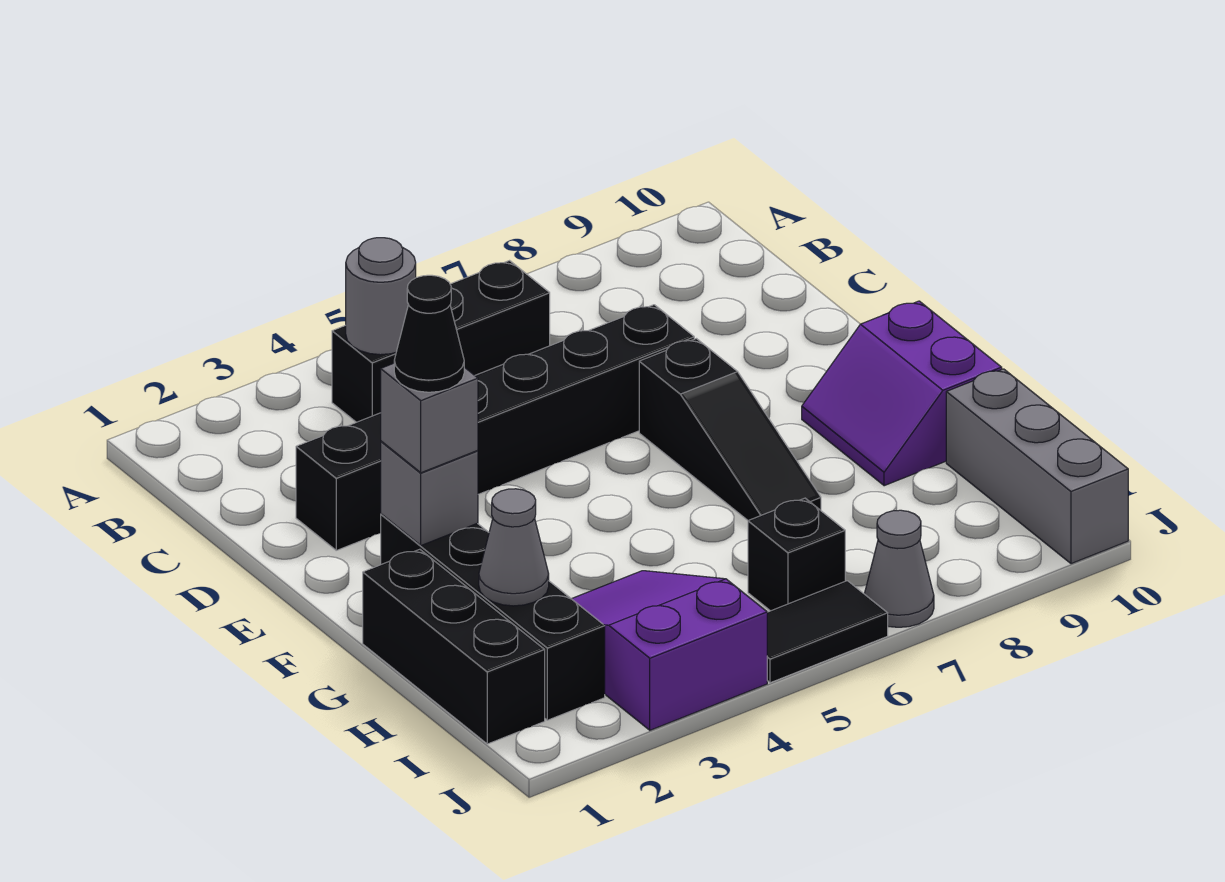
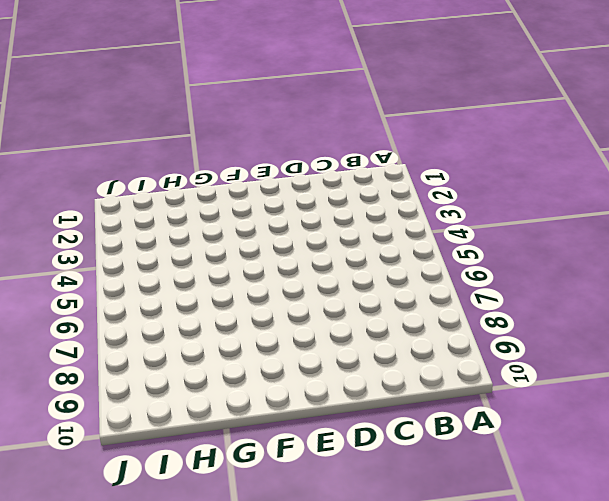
none -> black brick B4:B6 level 1
none -> black brick D2:D7 level 1
none -> black slope E7:G7 level 1 top E

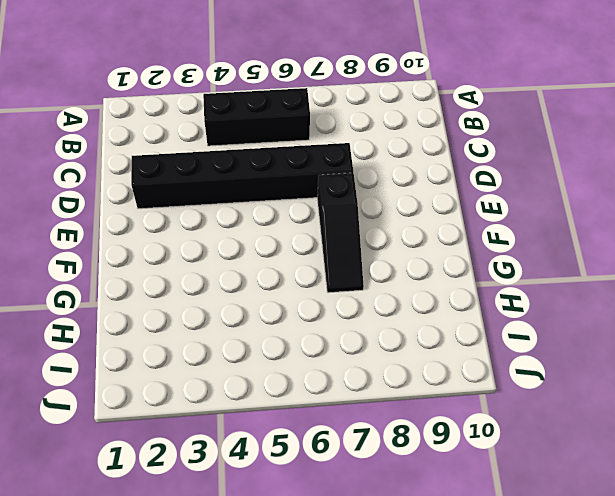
none -> black brick F2:I2 level 1
none -> purple slope F9:G10 level 1 top 10
none -> black brick G1:I1 level 1

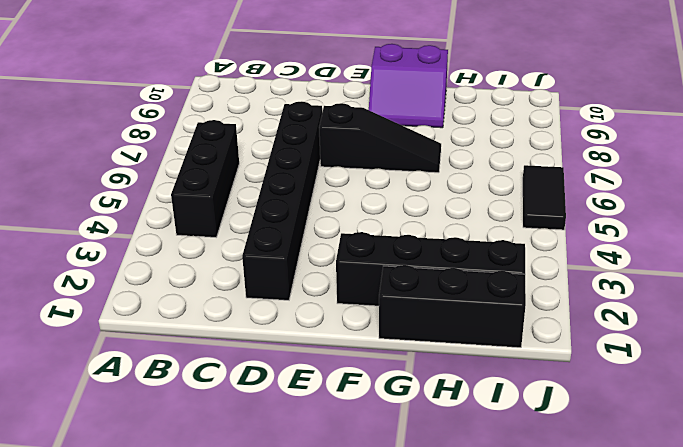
none -> purple slope H3:J4 level 1 top J
none -> grey brick H10:J10 level 1
none -> black brick I6 level 1

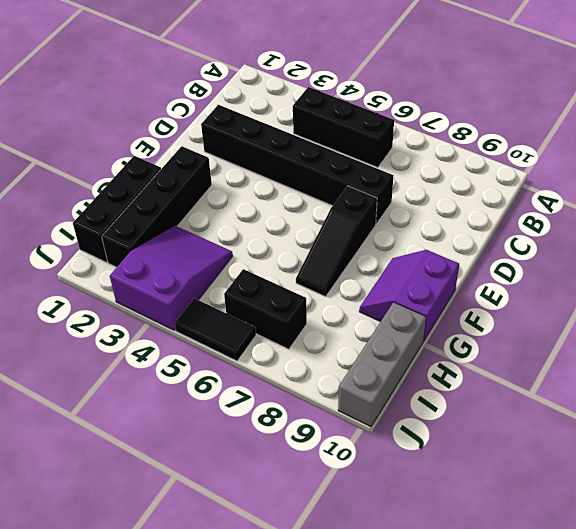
black brick I6:I7 level 1 -> black brick I6 level 1
none -> grey cone J7 level 1
none -> grey round brick B4 level 2
none -> grey brick F2 level 2

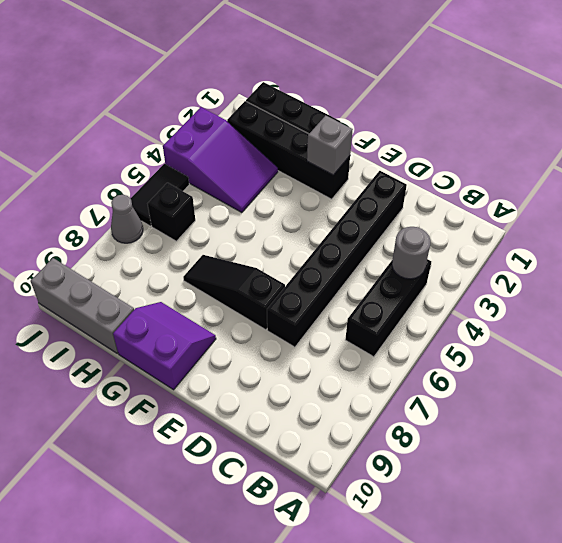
none -> grey cone H2 level 2
none -> grey brick F2 level 3
none -> black cone F2 level 4

